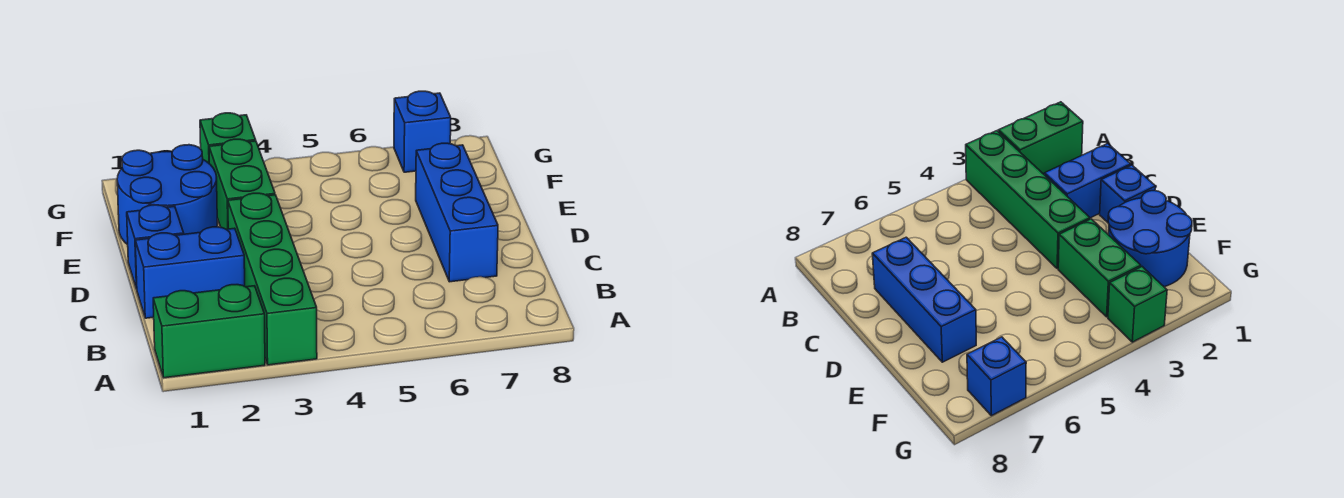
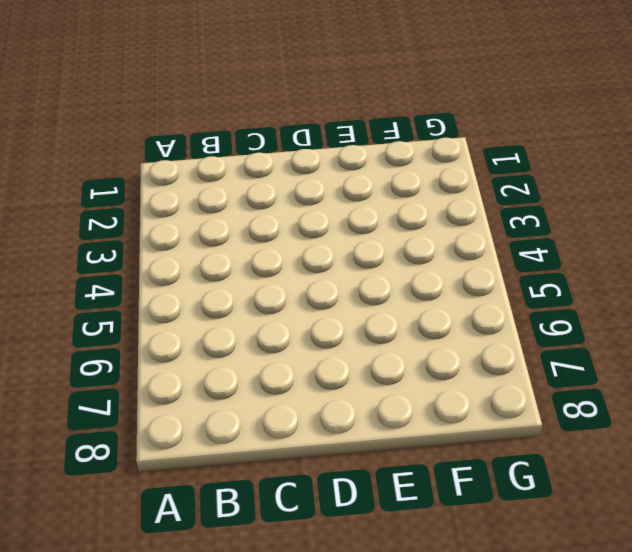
none -> green brick A1:A2 level 1
none -> green brick A3:D3 level 1

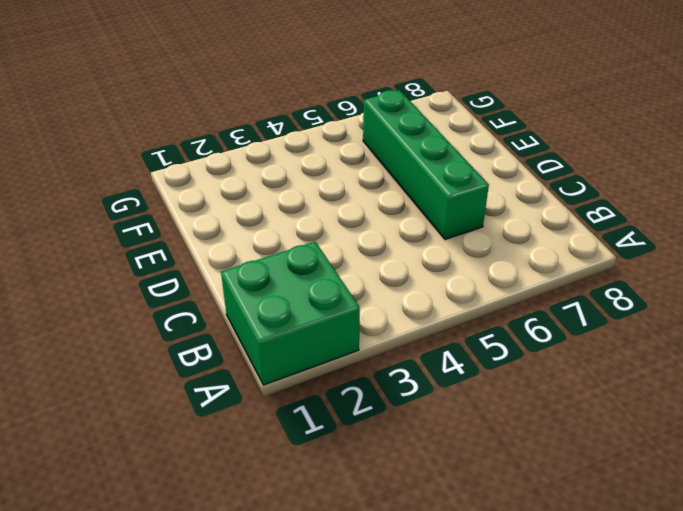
green brick A1:B2 level 1 -> green brick A1:A2 level 1
green brick C6:F6 level 1 -> green brick A3:D3 level 1
none -> blue brick C1:C2 level 1
none -> blue brick C7:E7 level 1

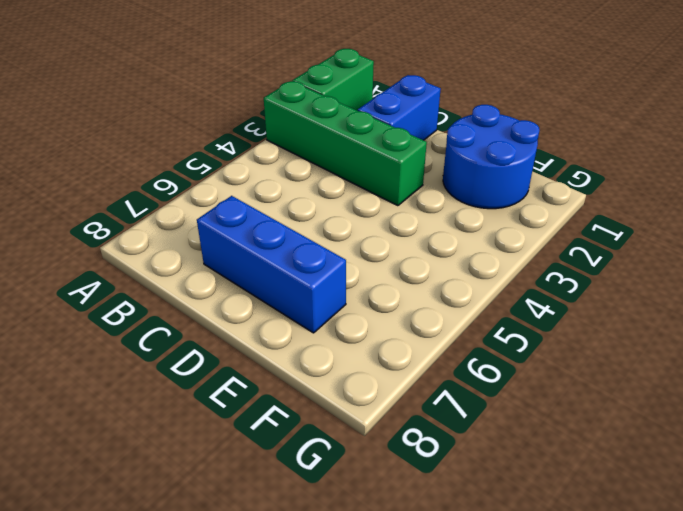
none -> blue brick D1 level 1
none -> green brick E3:F3 level 1

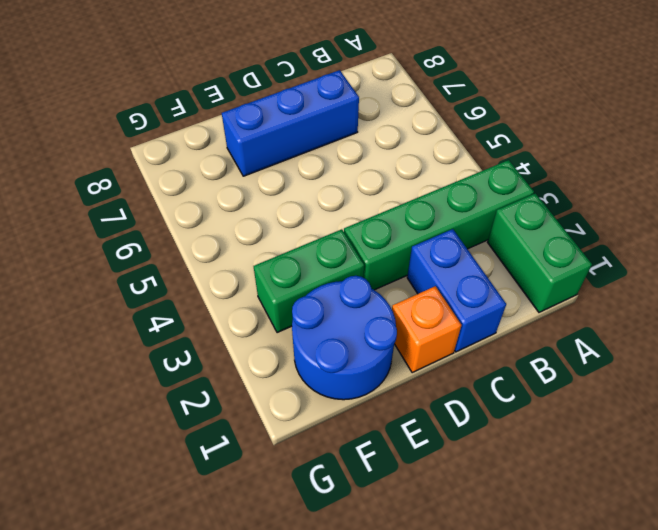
orange brick D1 level 1 -> blue brick D1 level 1
none -> green brick G3 level 1
none -> blue brick G7 level 1

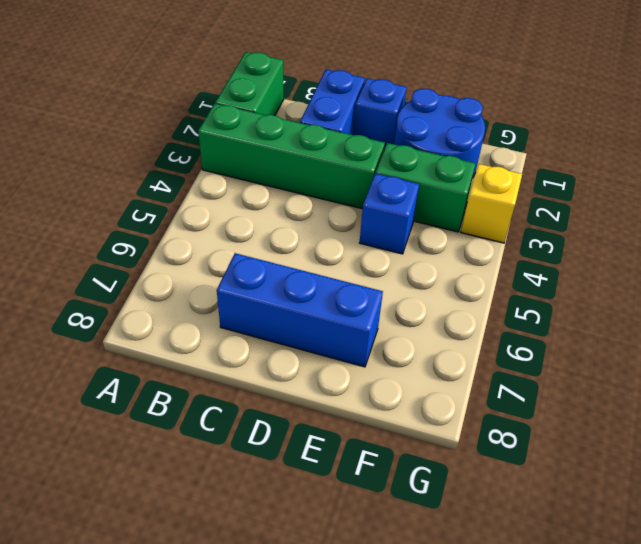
blue brick E4 level 1 -> blue brick G7 level 1
yellow brick G3 level 1 -> green brick G3 level 1

